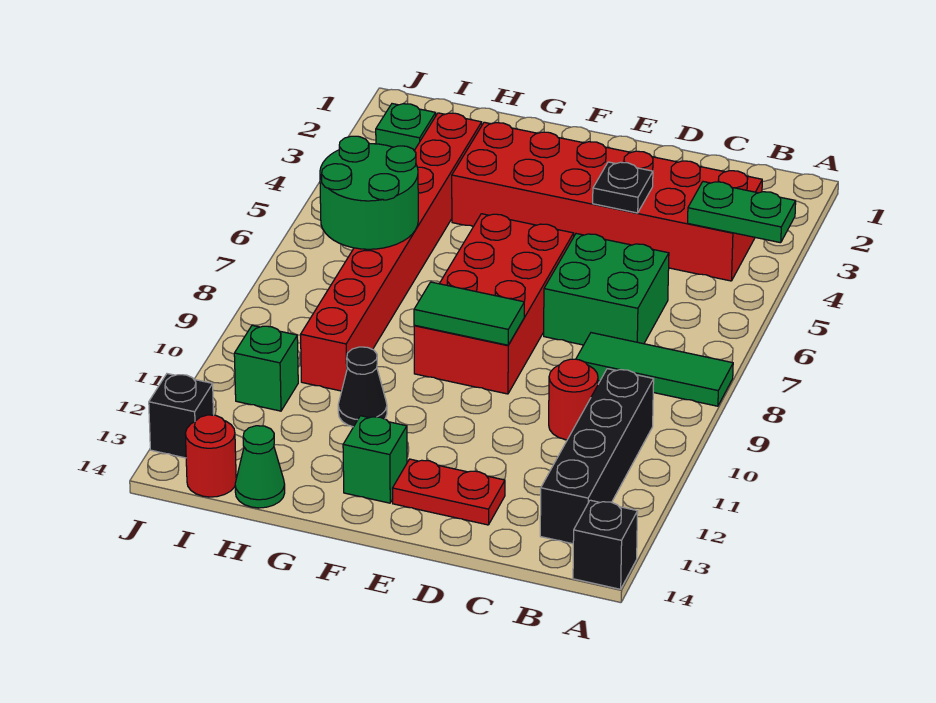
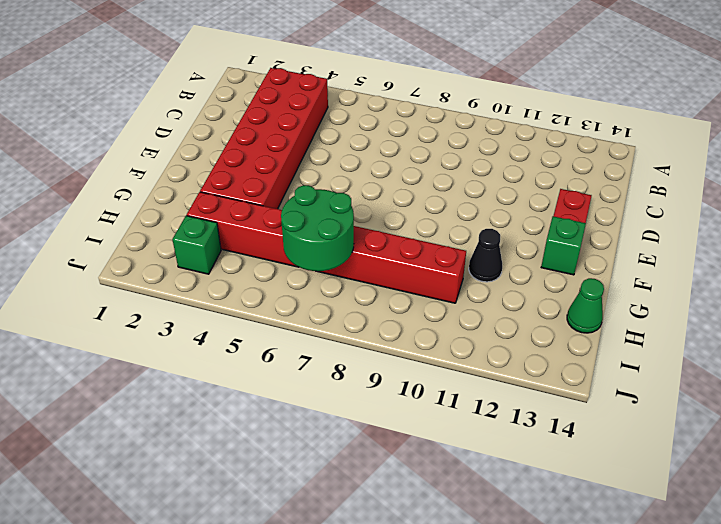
none -> green tile A8:C8 level 1
none -> black brick A14 level 1
none -> black brick B10:B13 level 1

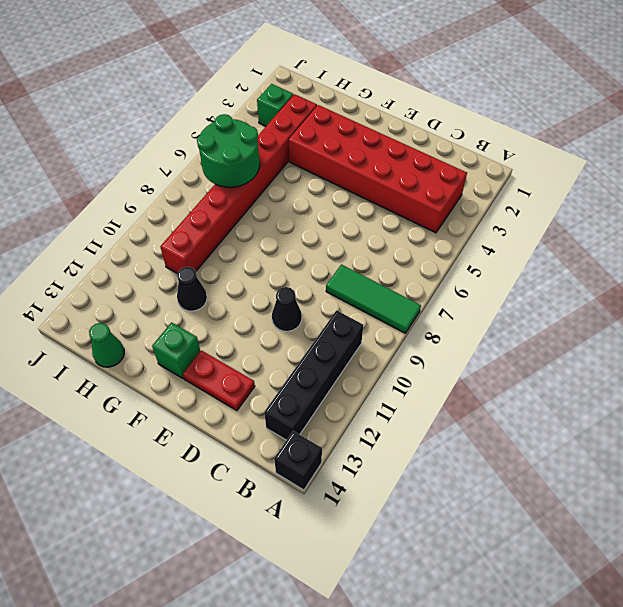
black cone D10 level 1 -> none
none -> green brick C6:D7 level 1
none -> red round brick C10 level 1
none -> red brick E6:F9 level 1

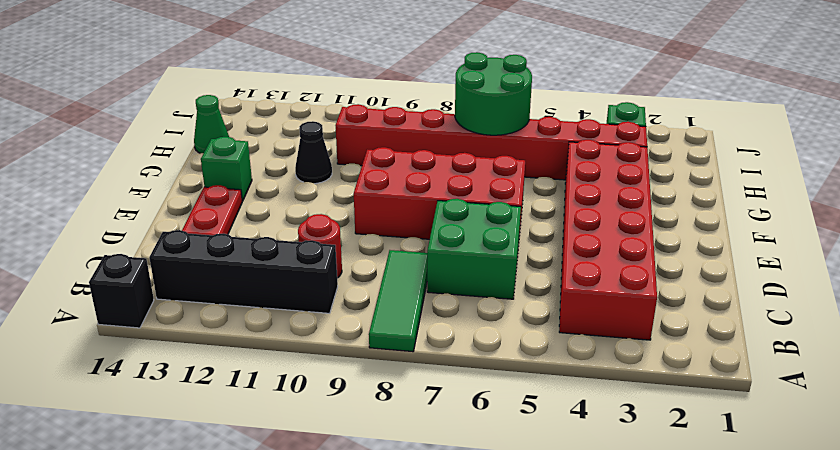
none -> green brick I11 level 1
none -> red round brick I14 level 1
none -> black brick J13 level 1

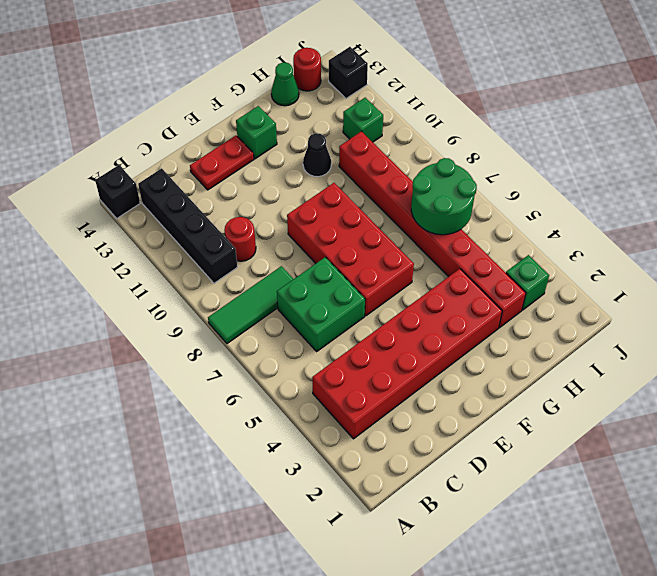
none -> green plate A4:B4 level 2
none -> black plate D4 level 2
none -> green tile E9:F9 level 2

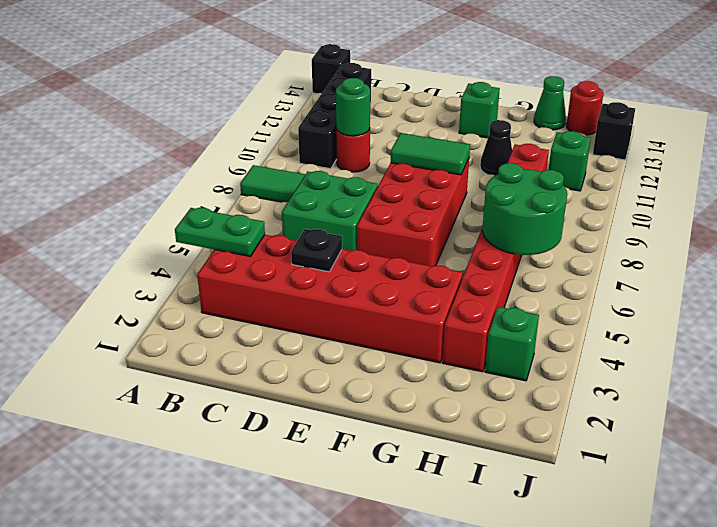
green round brick C10 level 2 -> none
none -> red plate D13:E13 level 1

